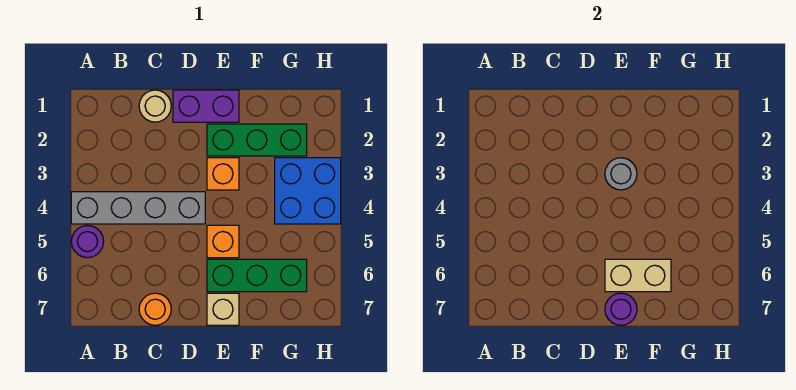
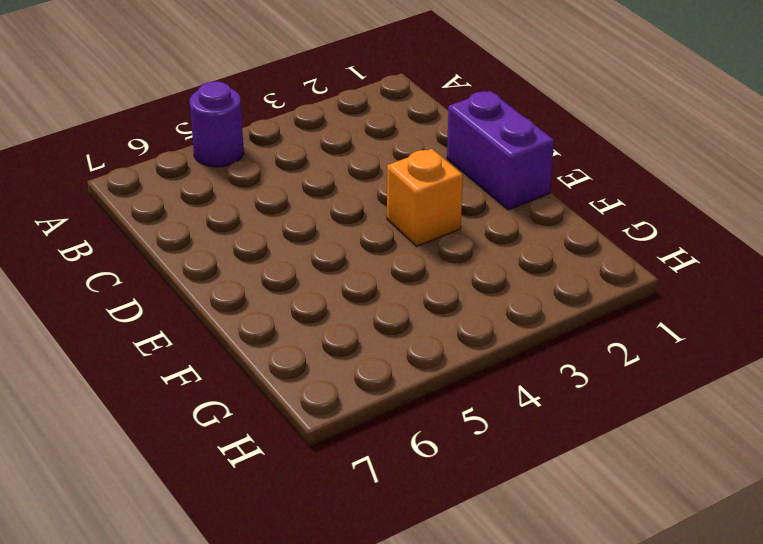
none -> grey brick A4:D4 level 1
none -> tan round brick C1 level 1
none -> orange round brick C7 level 1

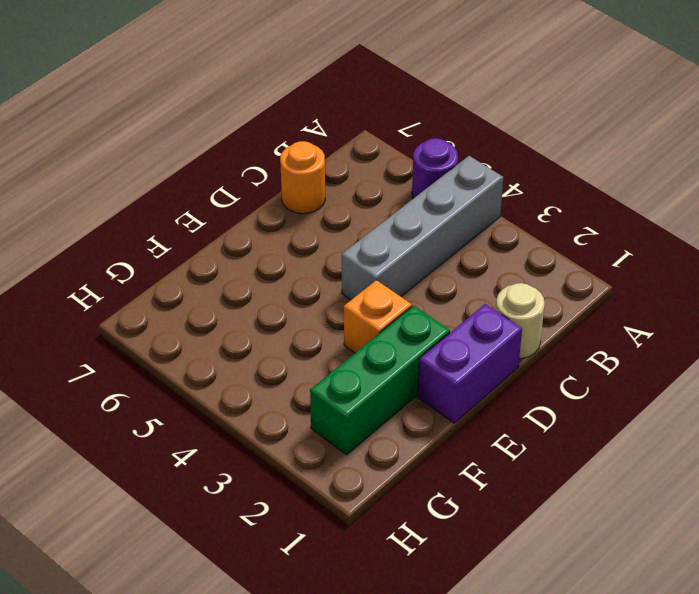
none -> orange brick E5 level 1
none -> green brick E6:G6 level 1
none -> tan brick E7 level 1

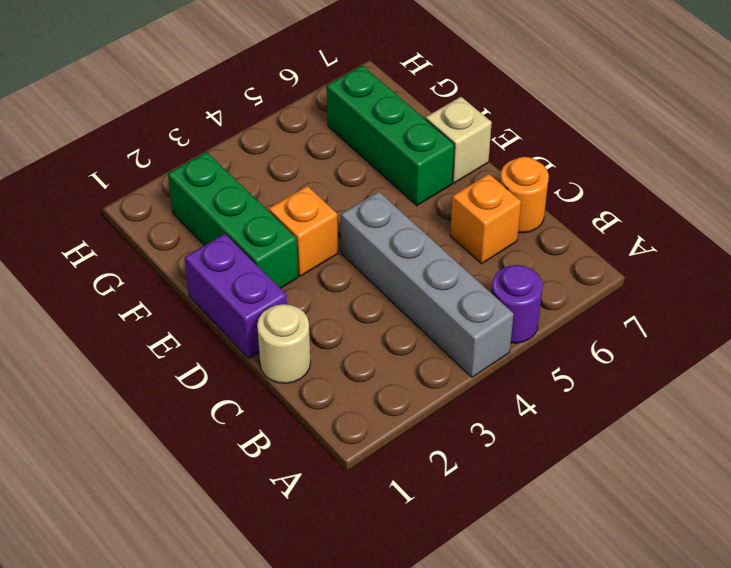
orange brick C6 level 1 -> orange brick E5 level 1
none -> blue brick G3:H4 level 1
none -> grey round brick E3 level 2
none -> tan brick E6:F6 level 2

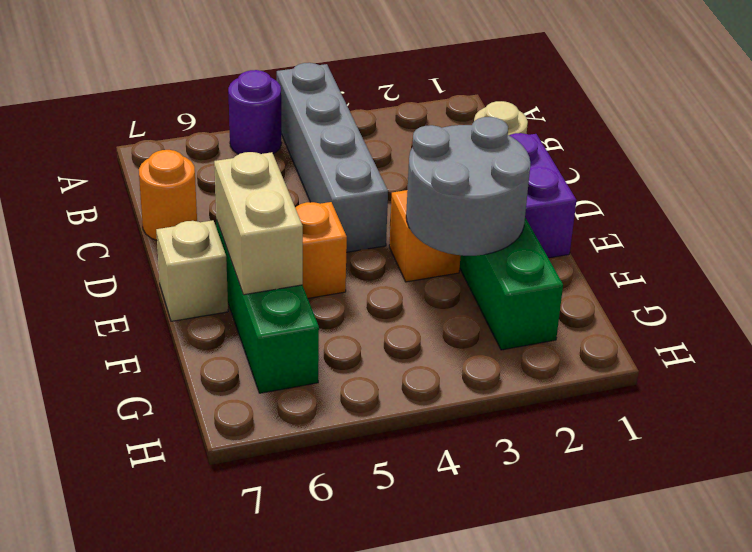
grey round brick E2:F3 level 2 -> grey round brick E3 level 2
none -> blue brick G3:H4 level 1
none -> purple round brick E7 level 2

